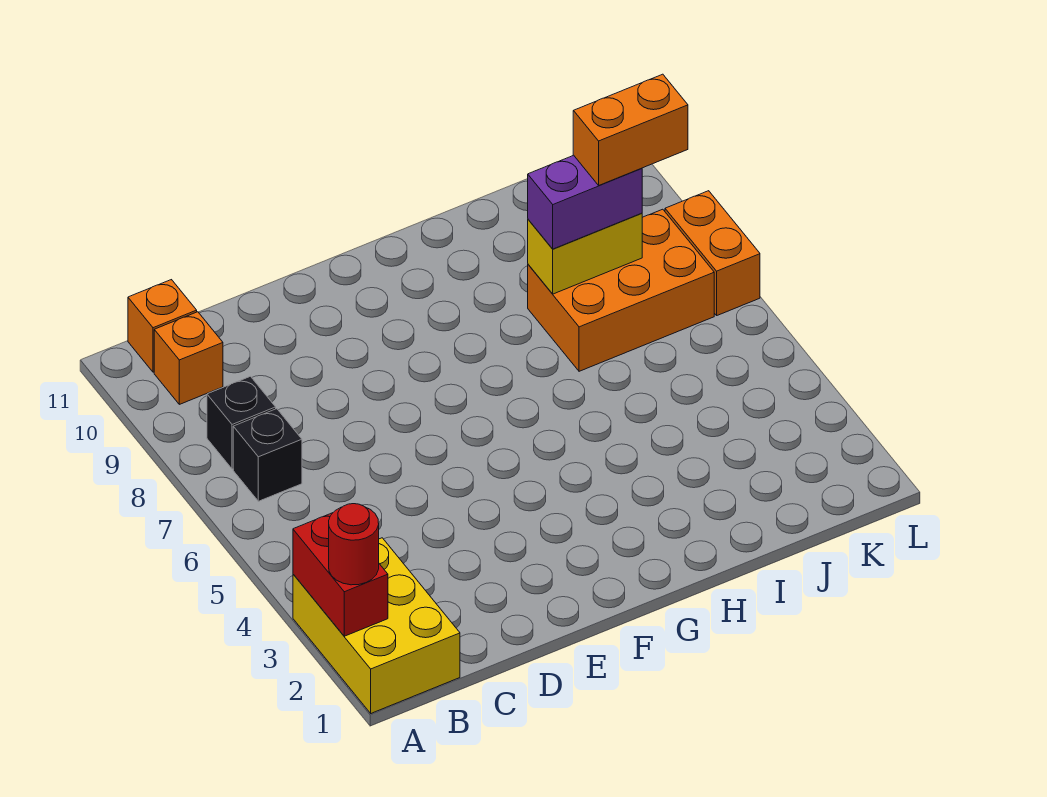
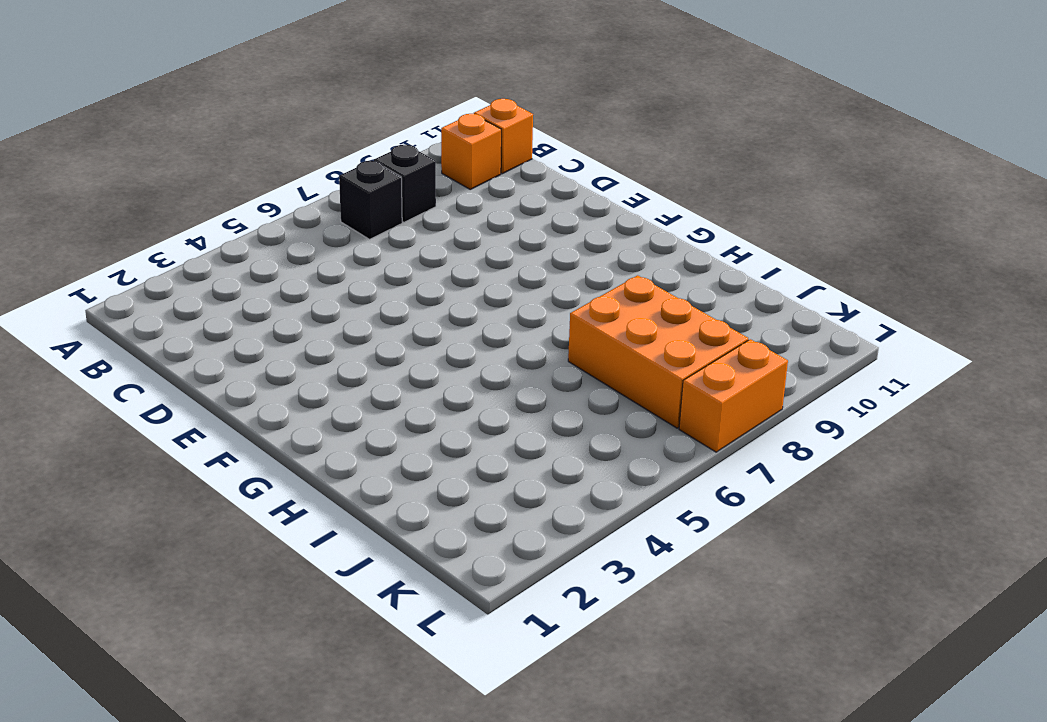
none -> yellow brick A1:B3 level 1
none -> red brick A2:A3 level 2
none -> yellow brick I8:J8 level 2

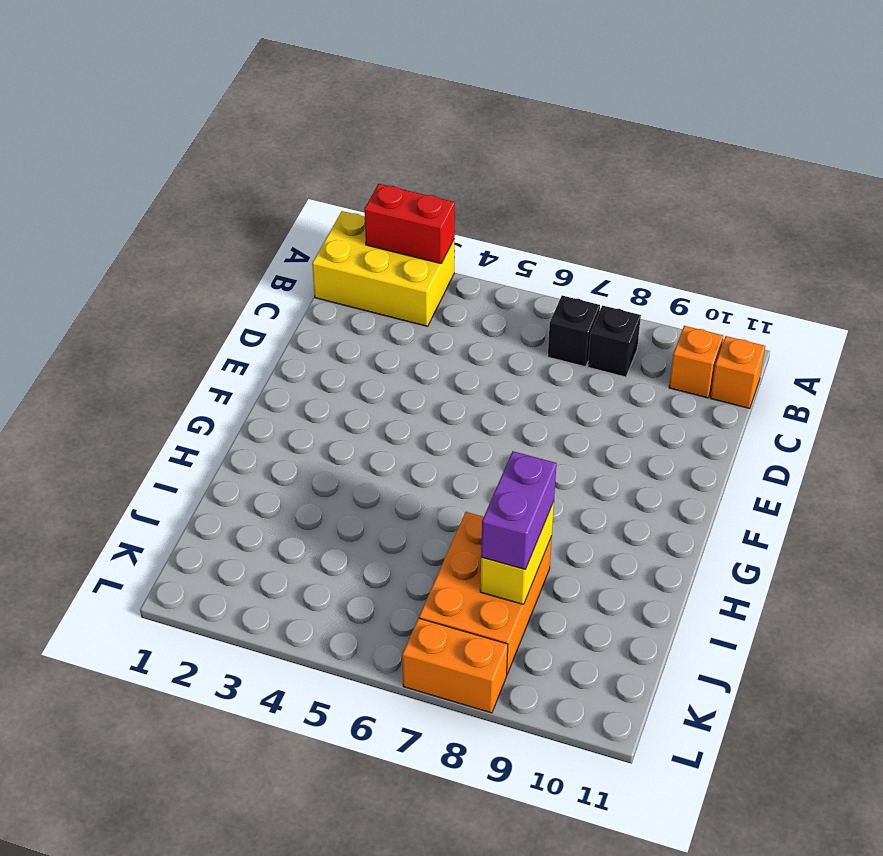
none -> red round brick A2 level 3
none -> orange brick J8:K8 level 4

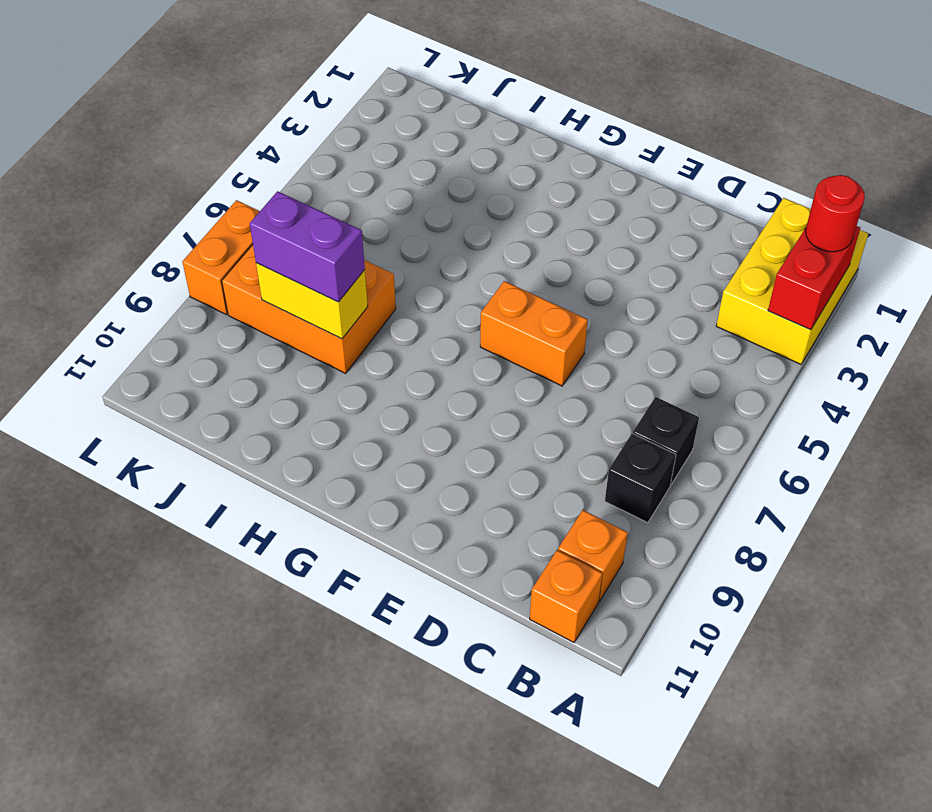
orange brick E6:F6 level 1 -> orange brick J8:K8 level 4

